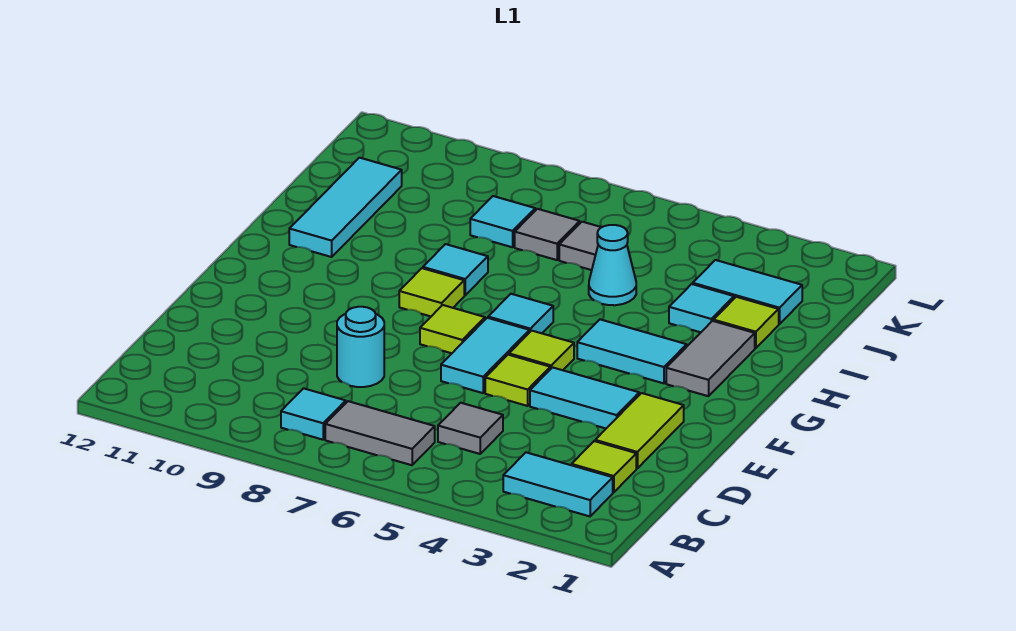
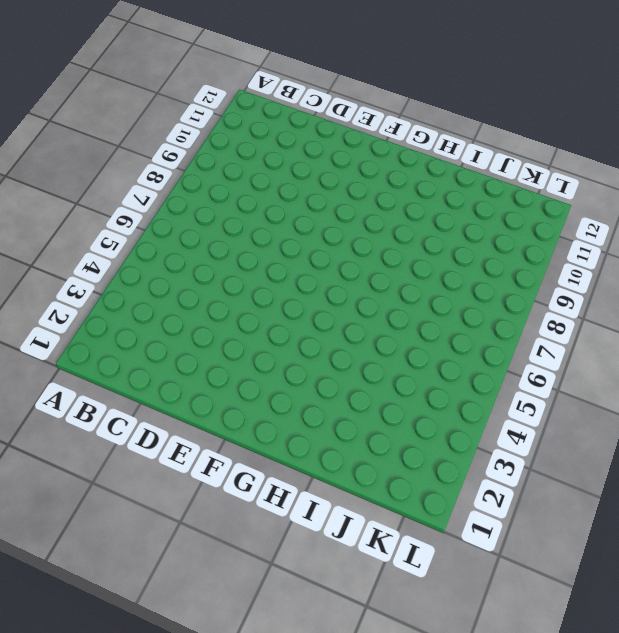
none -> cyan tile B2:B3 level 1
none -> grey tile B6:B7 level 1
none -> cyan tile B8 level 1

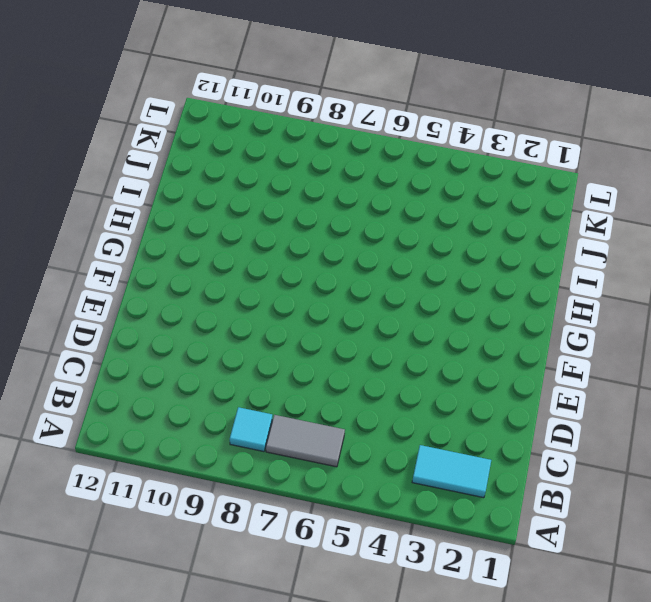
none -> lime tile C2 level 1
none -> grey tile C5 level 1
none -> lime tile D2:E2 level 1

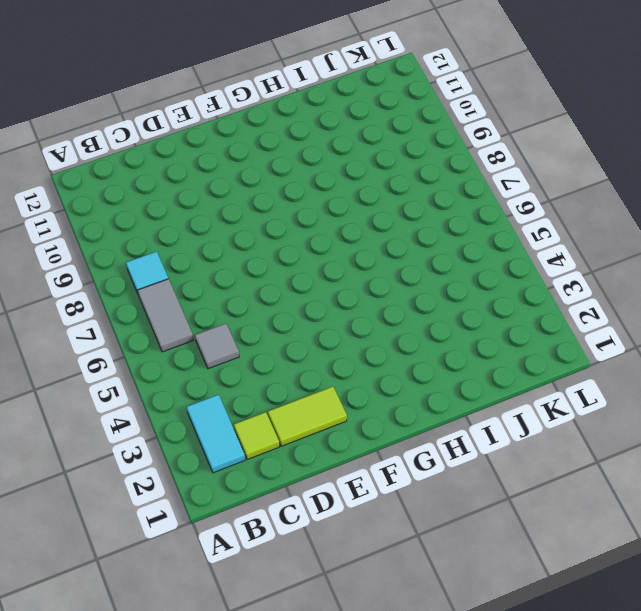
none -> cyan round brick D8 level 1
none -> cyan tile E3:E4 level 1
none -> lime tile E5 level 1

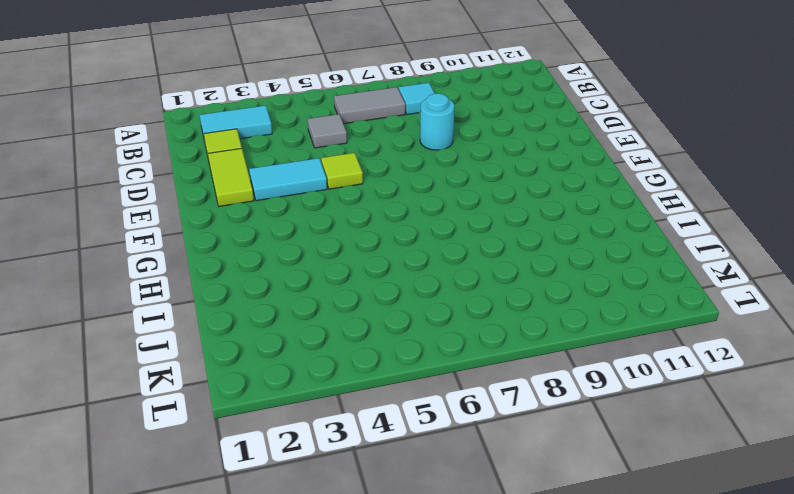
none -> cyan tile E6:F6 level 1
none -> lime tile F5 level 1
none -> lime tile F7 level 1

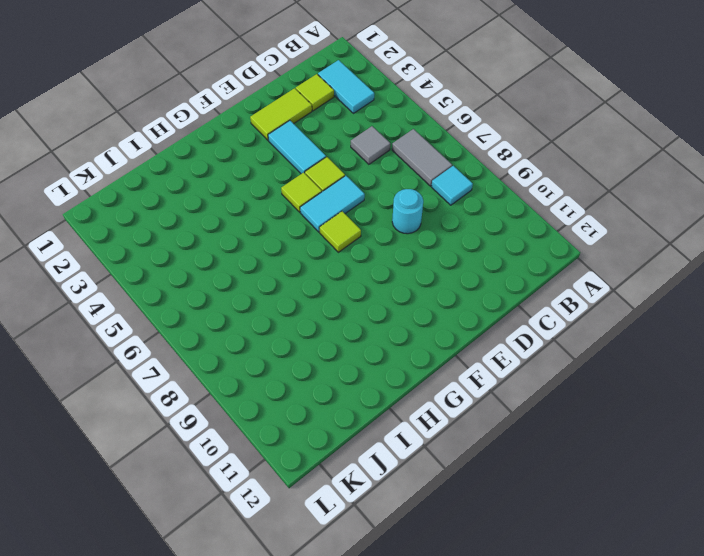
none -> grey tile G2:H2 level 1
none -> cyan tile G3:G4 level 1
none -> cyan tile G6 level 1

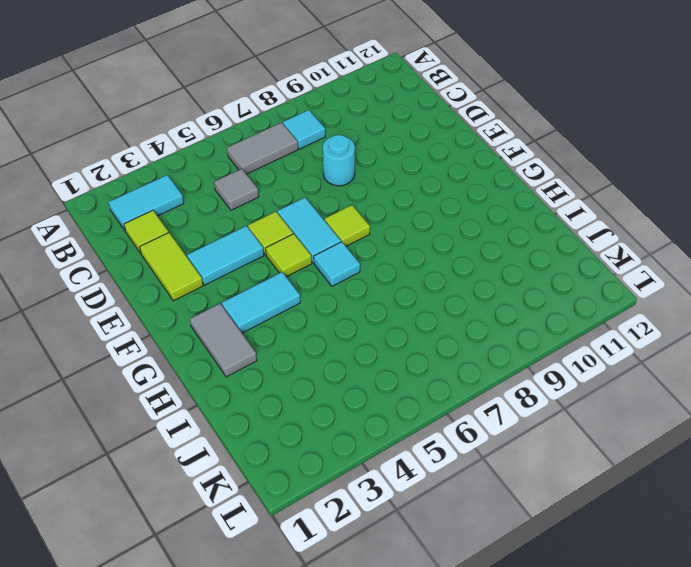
none -> lime tile G8 level 1
none -> cyan tile H8 level 1
none -> cyan tile H11:J11 level 1

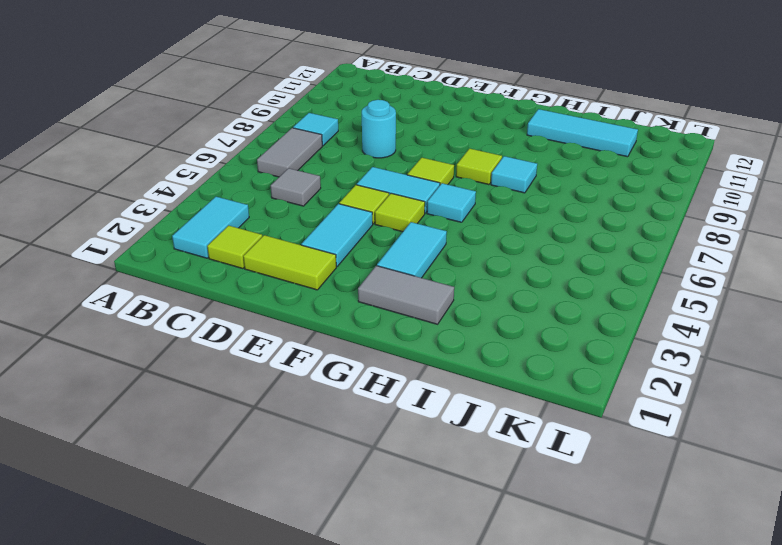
none -> lime tile I2 level 1
none -> cyan tile I3 level 1
none -> cyan cone I5 level 1

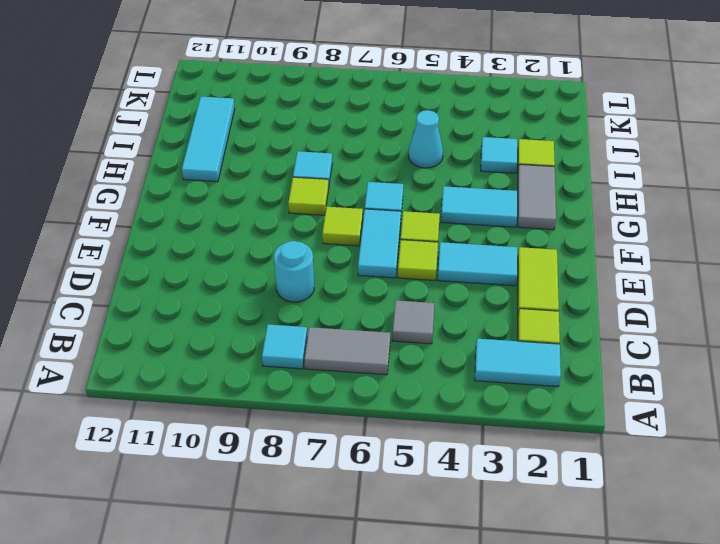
none -> cyan tile J2:J3 level 1
none -> grey tile J6 level 1
none -> grey tile J7 level 1

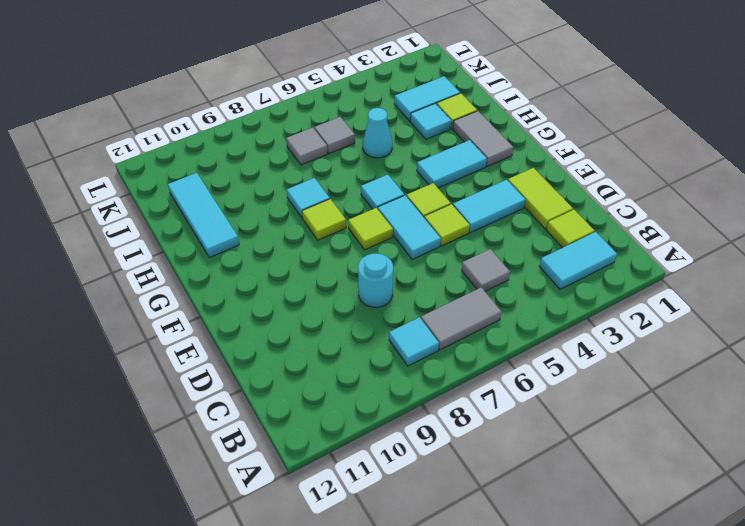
none -> cyan tile J8 level 1

